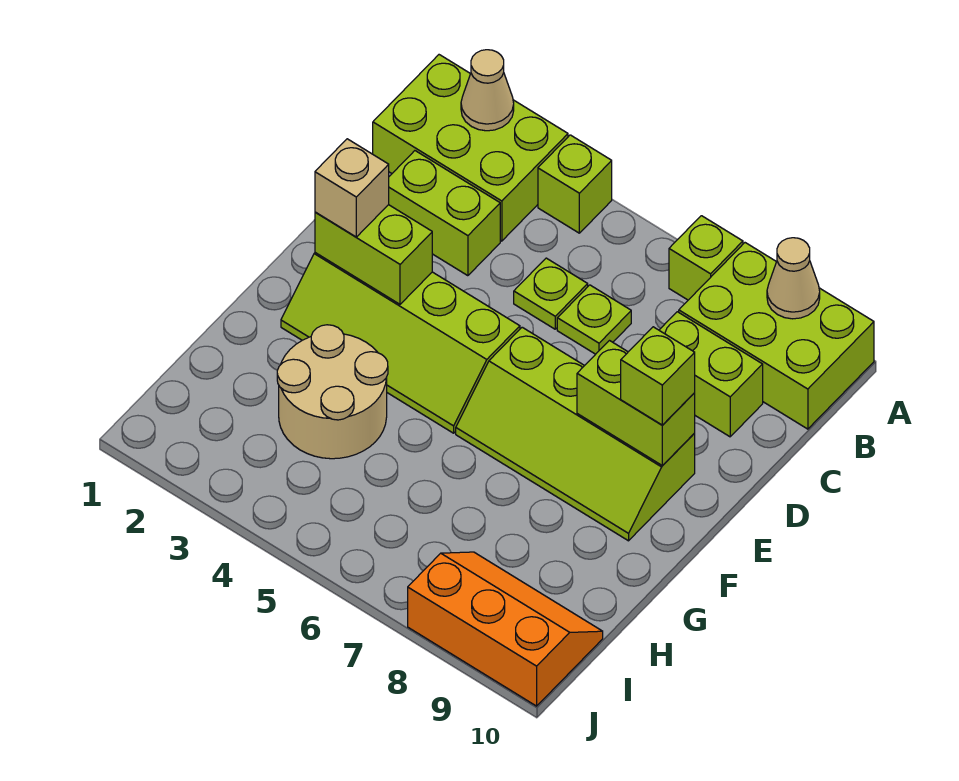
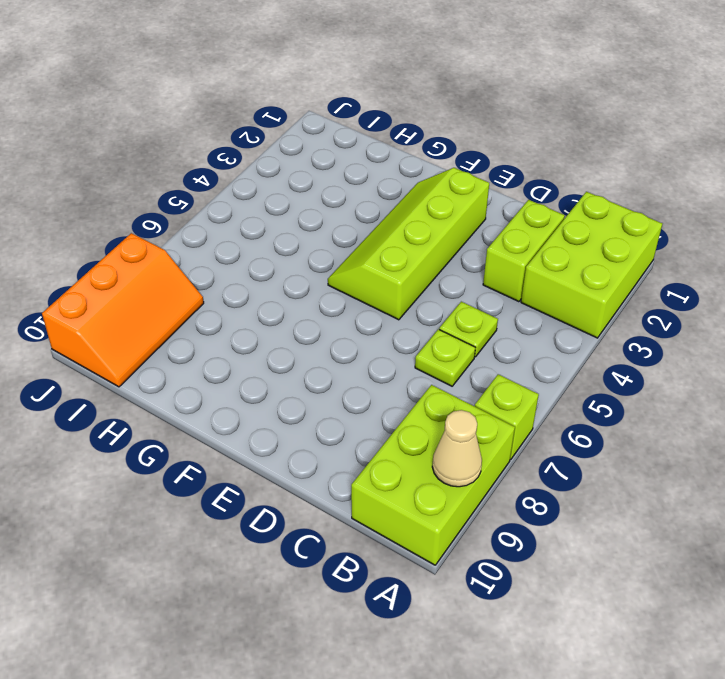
none -> lime brick A4 level 1
none -> lime brick C8:C9 level 1
none -> lime slope E6:F9 level 1 top E

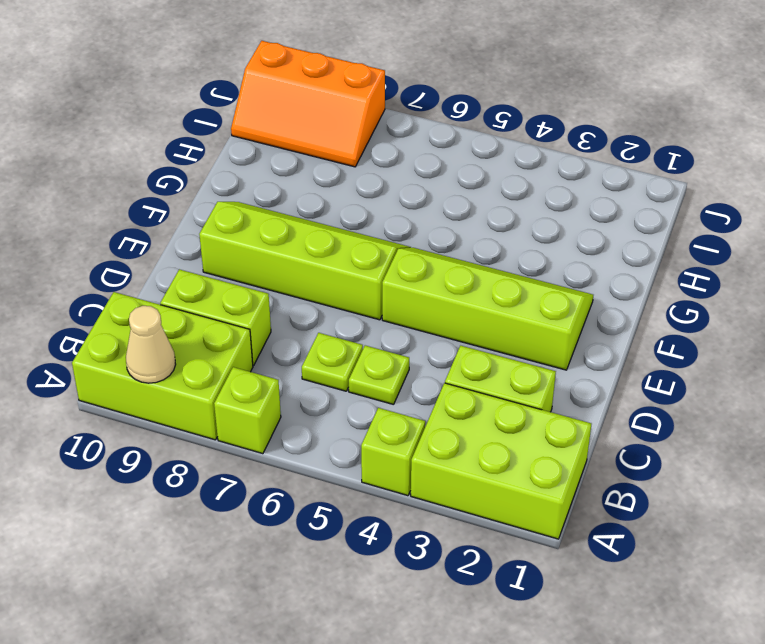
none -> tan round brick G3:H4 level 1
none -> tan cone A2 level 2
none -> lime brick E2:E3 level 2

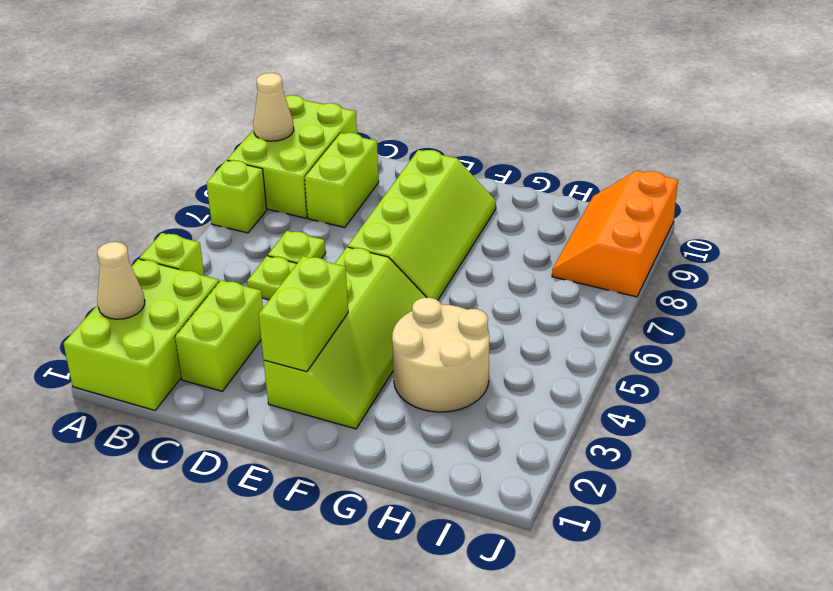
none -> lime brick E8:E9 level 2
none -> tan brick E2 level 3
none -> lime brick E9 level 3

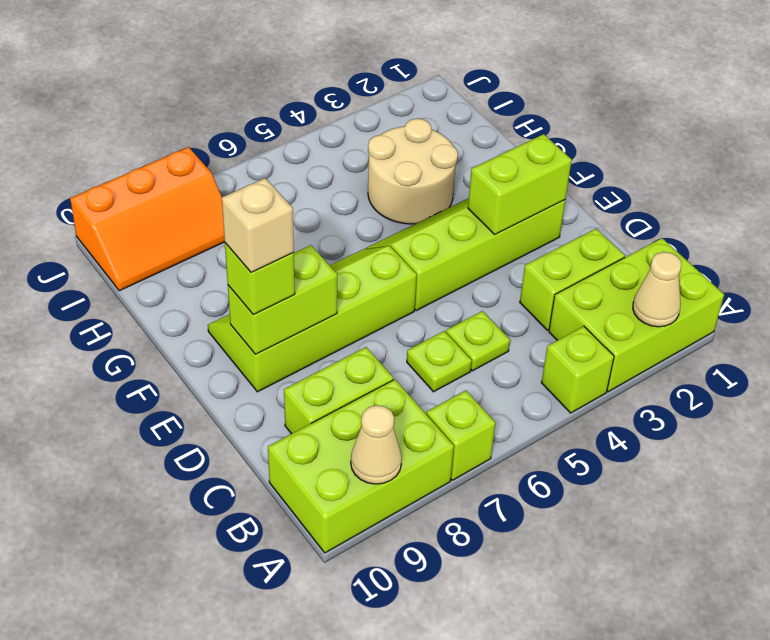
tan brick E9 level 4 -> tan brick E2 level 3

